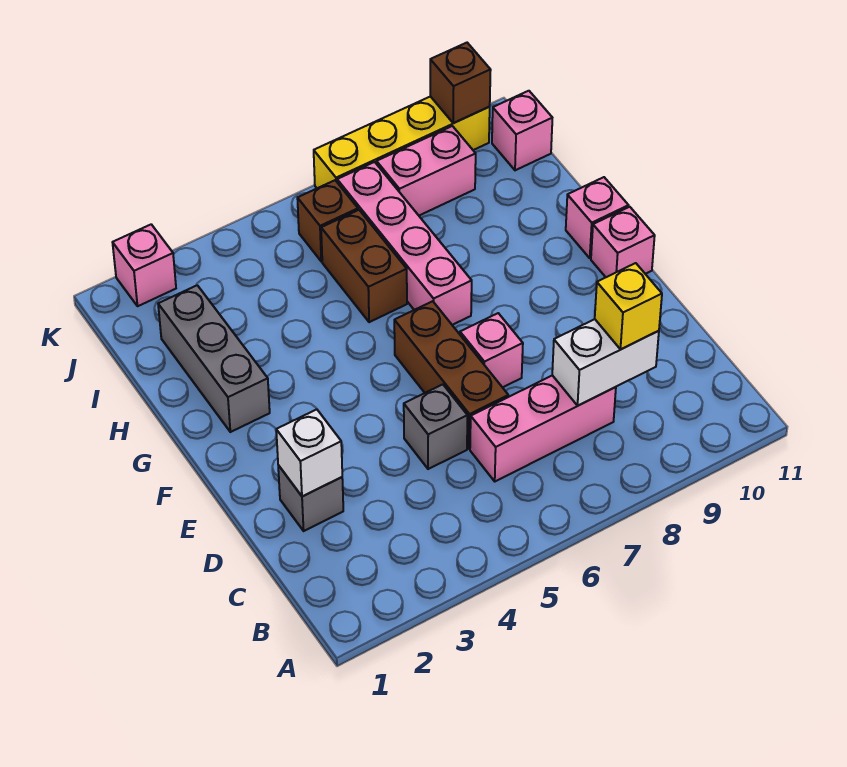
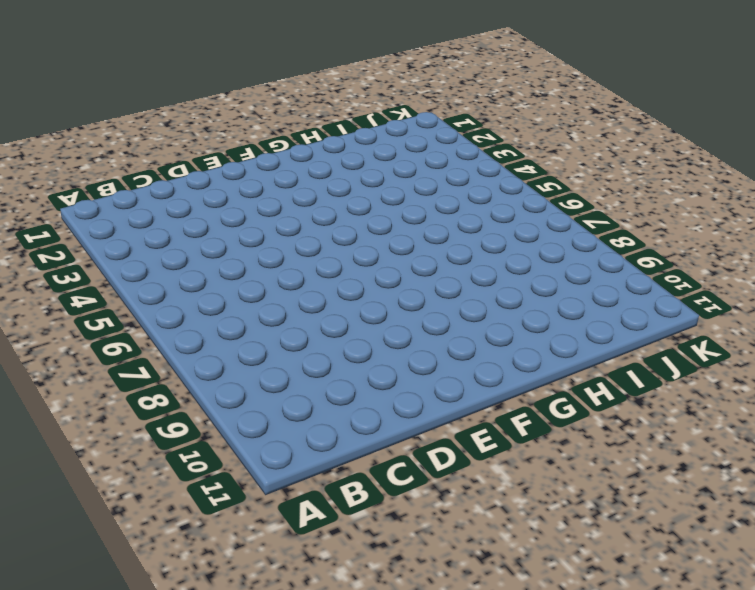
none -> pink brick C6:C8 level 1
none -> grey brick D2 level 1
none -> grey brick D5 level 1

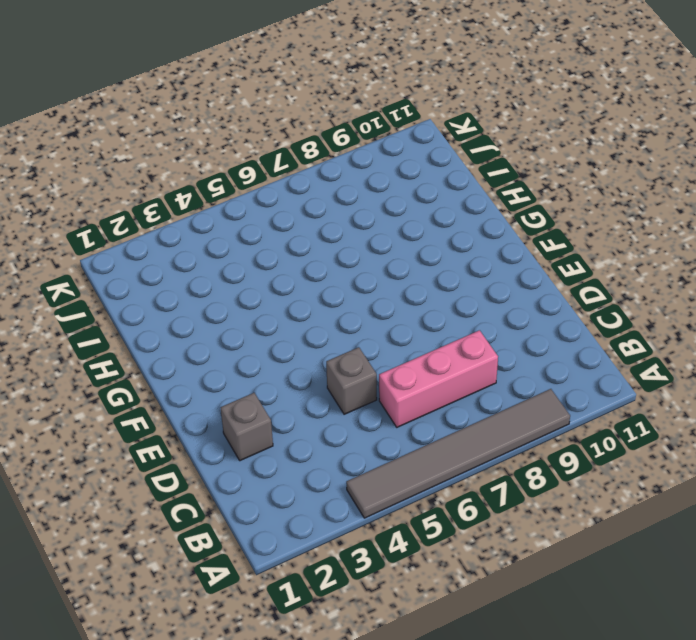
grey tile A4:A9 level 1 -> none
none -> brown brick D6:F6 level 1
none -> pink brick E7 level 1
none -> pink brick F11 level 1

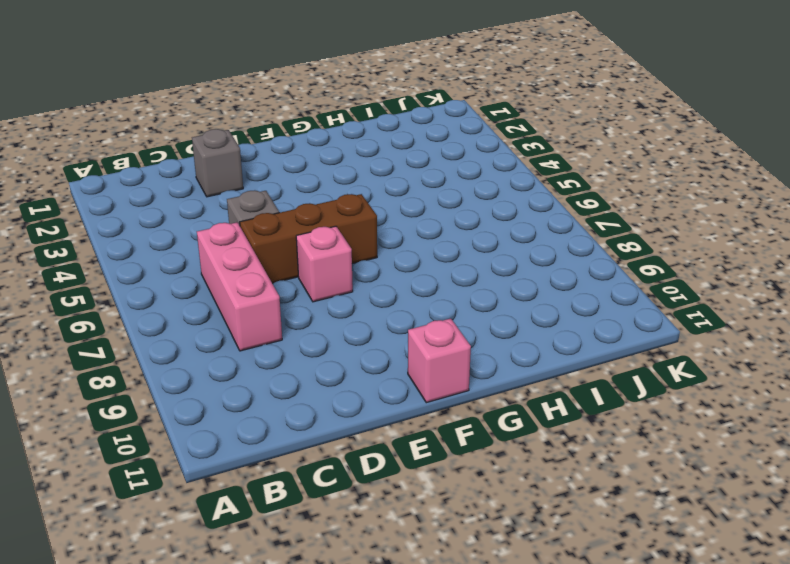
none -> grey brick G2:I2 level 1
none -> pink brick G7:J7 level 1
none -> pink brick G11 level 1

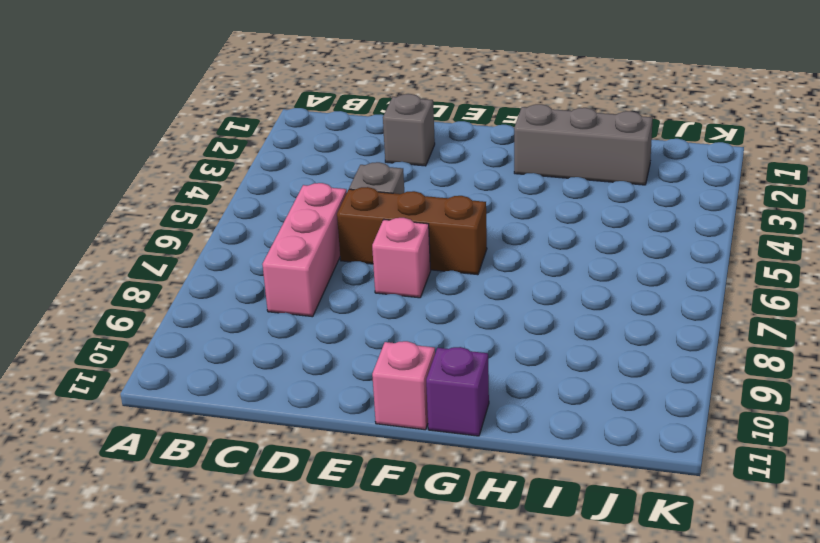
purple brick G11 level 1 -> pink brick G11 level 1
none -> pink brick G7:J7 level 1
none -> brown brick H6:I6 level 1
none -> brown brick J6 level 1

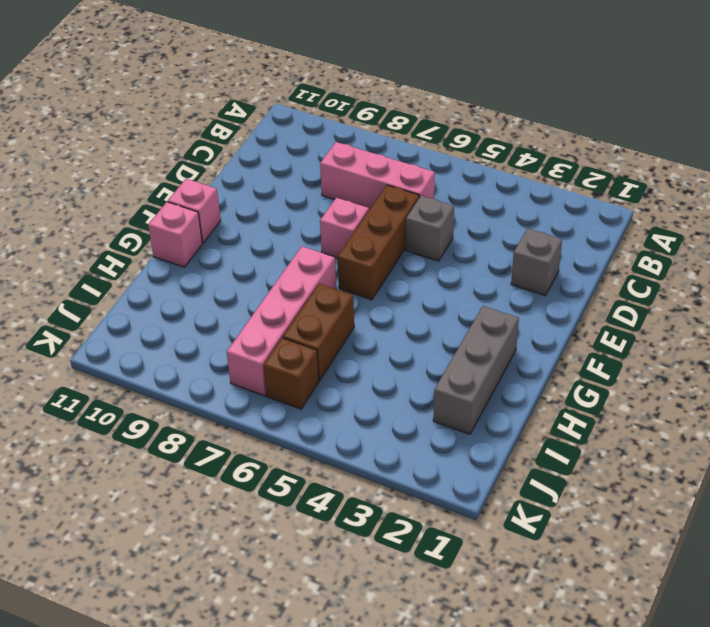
none -> pink brick J8:J9 level 1
none -> pink brick J11 level 1
none -> pink brick K2 level 1

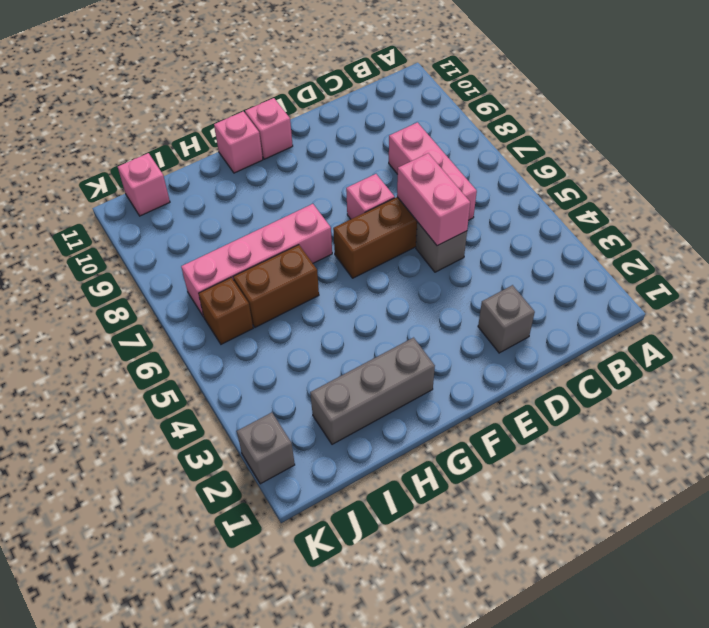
pink brick D5:D6 level 2 -> pink brick J8:J9 level 1
grey brick K2 level 1 -> pink brick K2 level 1
none -> yellow brick K7:K10 level 1
none -> white brick C8:C9 level 2
none -> white brick D2 level 2

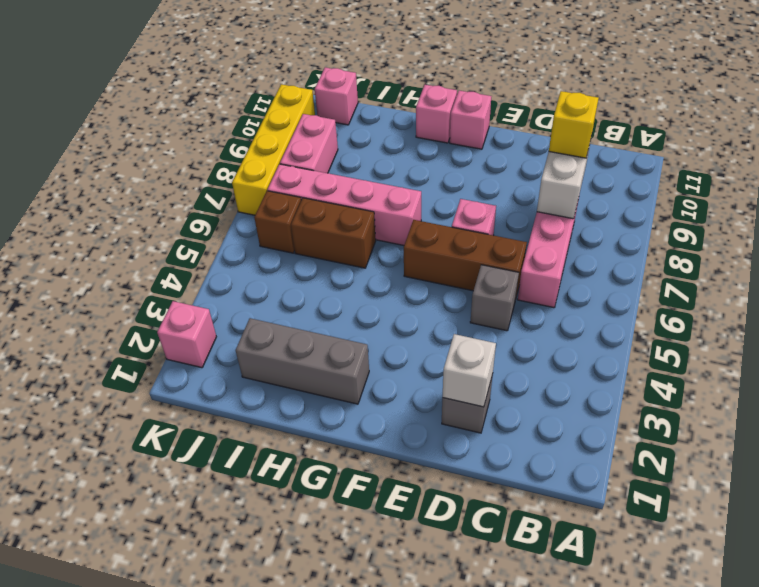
none -> brown brick K10 level 2

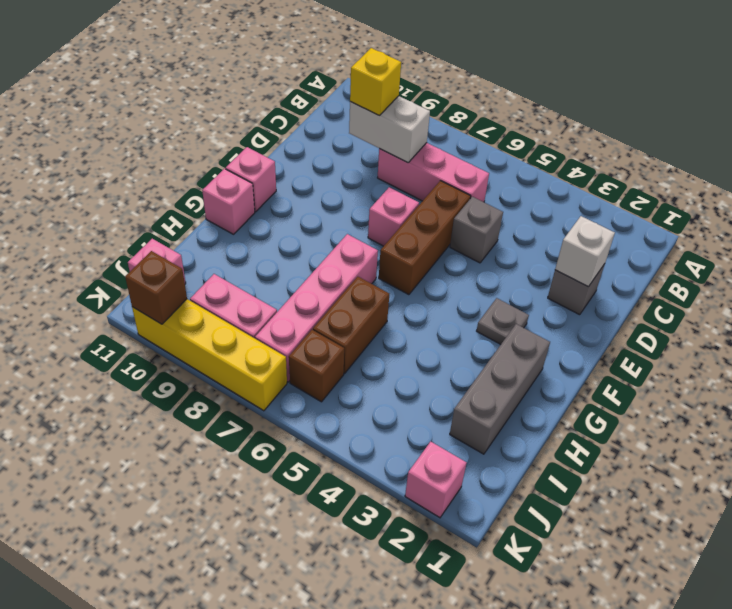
grey plate F3 level 1 -> none

